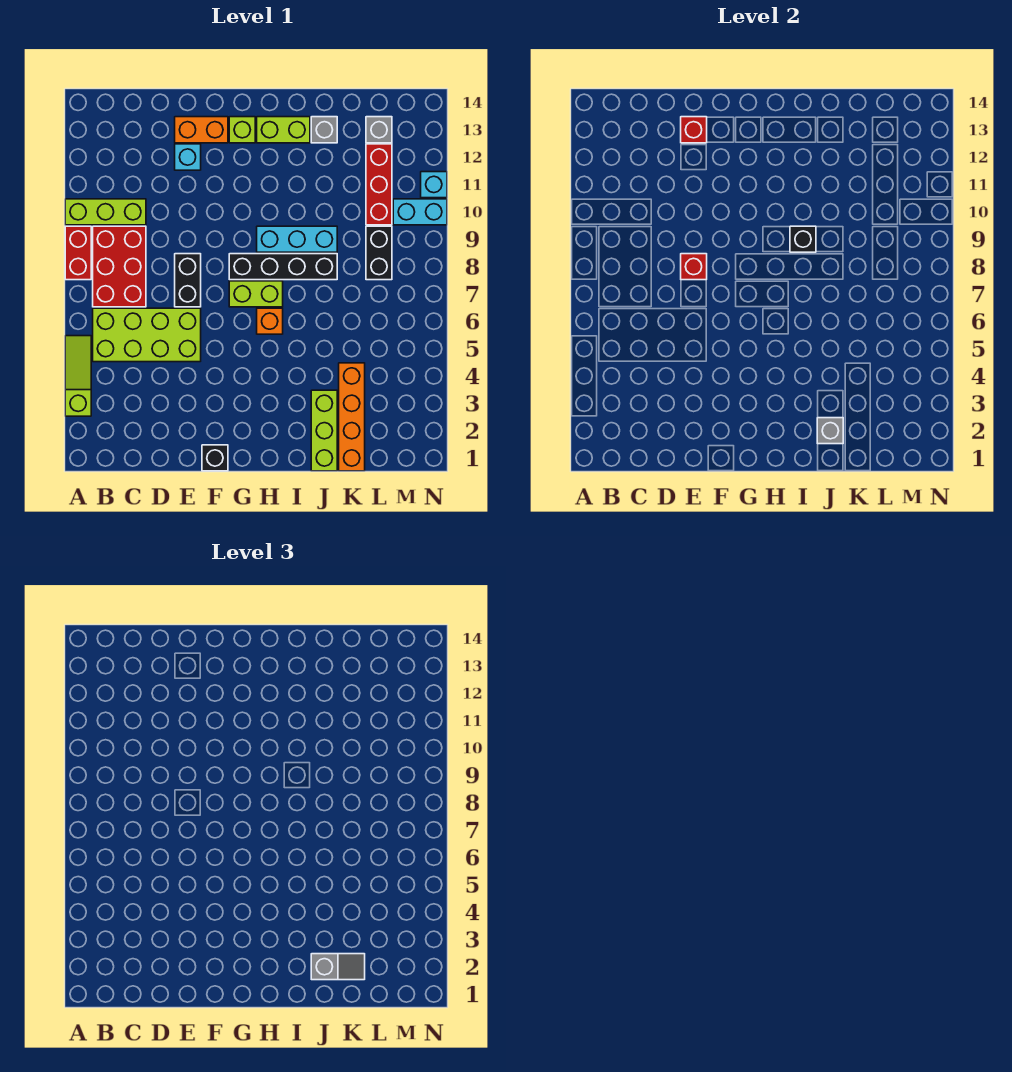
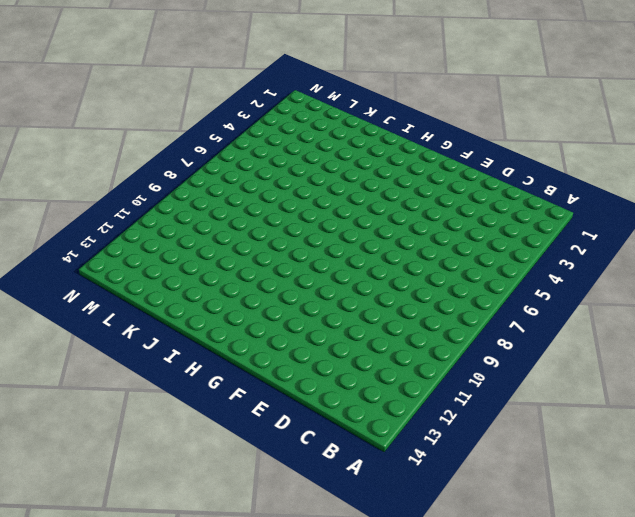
none -> lime slope A3:A5 level 1 top 3
none -> red brick A8:A9 level 1
none -> lime brick A10:C10 level 1

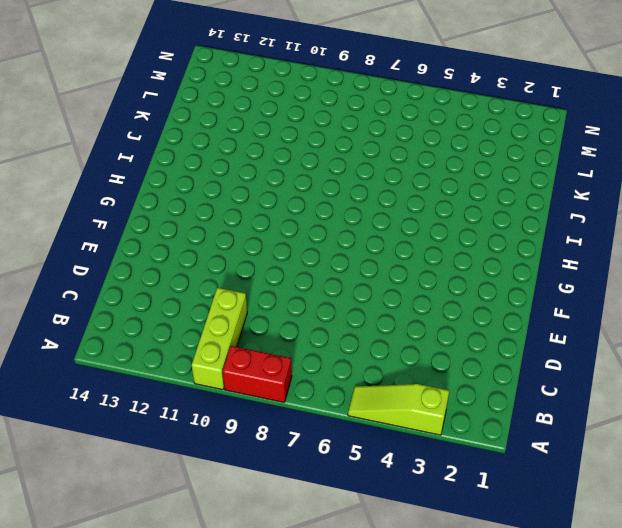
none -> lime brick B5:E6 level 1
none -> red brick B7:C9 level 1
none -> black brick E7:E8 level 1

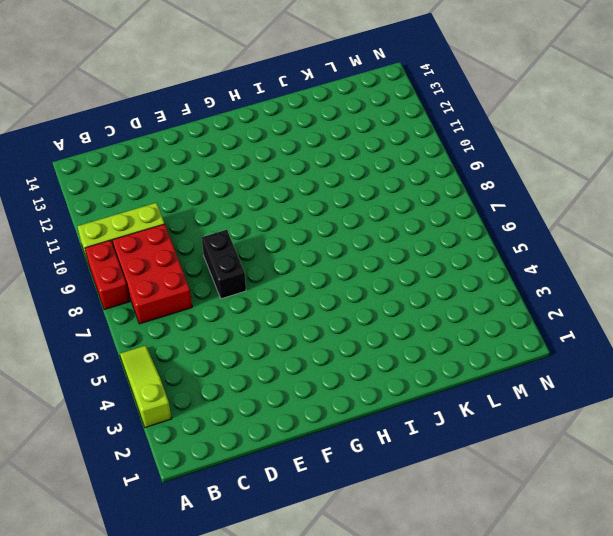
none -> lime brick B5:E6 level 1
none -> cyan brick E12 level 1
none -> orange brick E13:F13 level 1

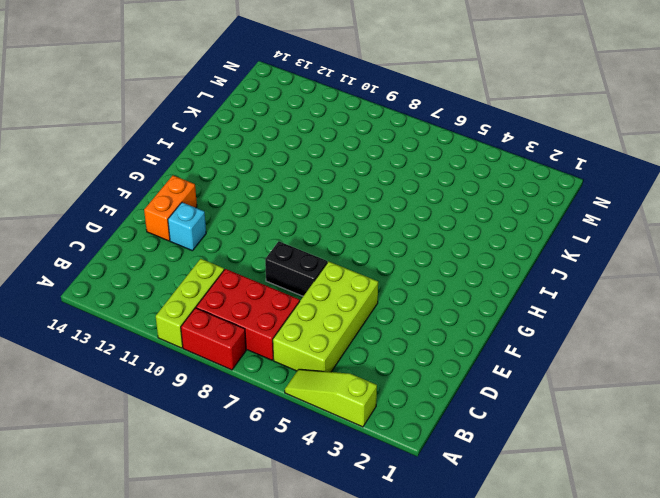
none -> black brick F1 level 1
none -> lime brick G7:H7 level 1
none -> black brick G8:J8 level 1

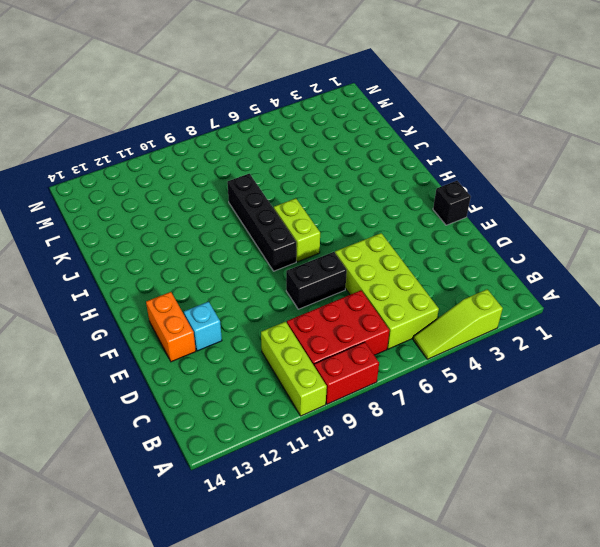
none -> lime brick G13 level 1
none -> orange brick H6 level 1
none -> cyan brick H9:J9 level 1

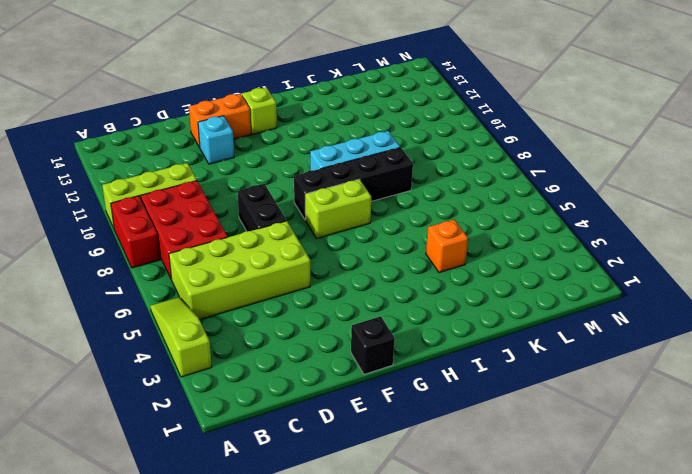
orange brick J4 level 1 -> orange brick H6 level 1
none -> lime brick H13:I13 level 1
none -> lime brick J1:J3 level 1
none -> grey brick J13 level 1

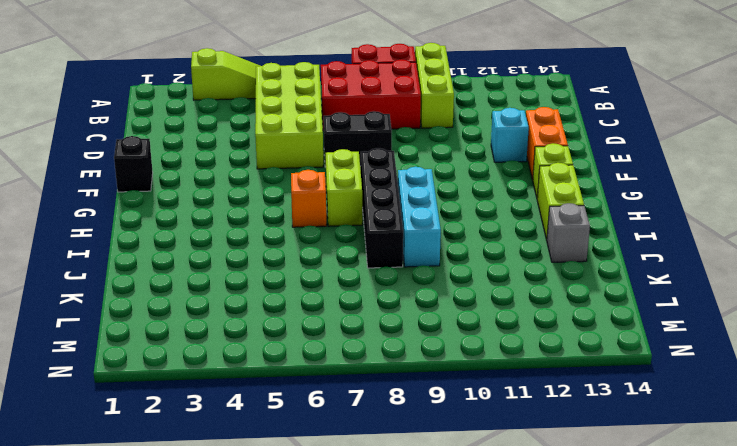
none -> lime brick J1:J3 level 1
none -> orange brick K1:K4 level 1
none -> black brick L8:L9 level 1

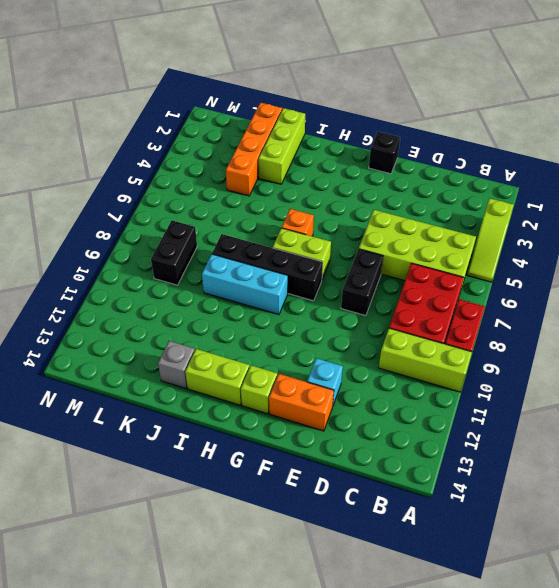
none -> red brick L10:L12 level 1
none -> grey brick L13 level 1
none -> cyan brick M10:N10 level 1

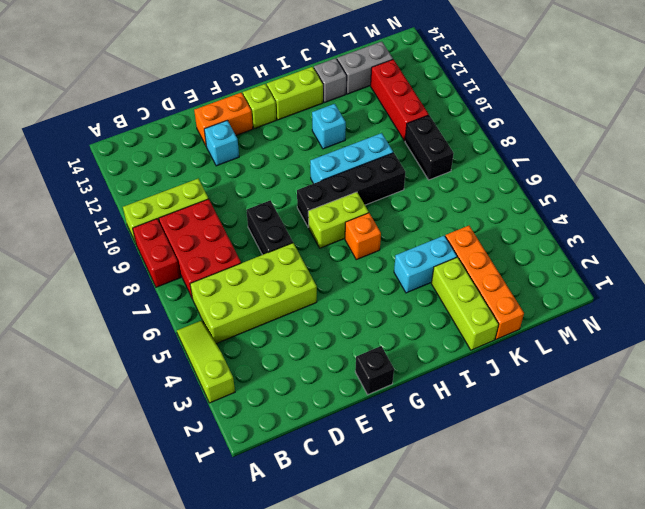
cyan brick I4:J4 level 1 -> cyan brick M10:N10 level 1
cyan brick I11 level 1 -> cyan brick N11 level 1
grey brick K13:L13 level 1 -> grey brick L13 level 1
none -> red brick E8 level 2
none -> red brick E13 level 2
none -> black brick I9 level 2

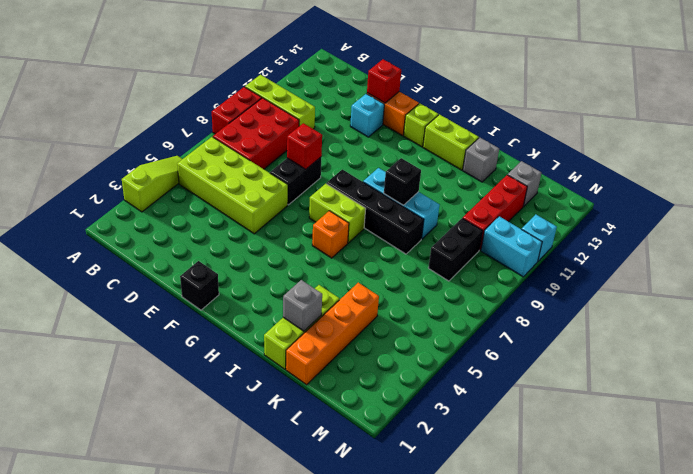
none -> grey slope J2:K2 level 3 top J

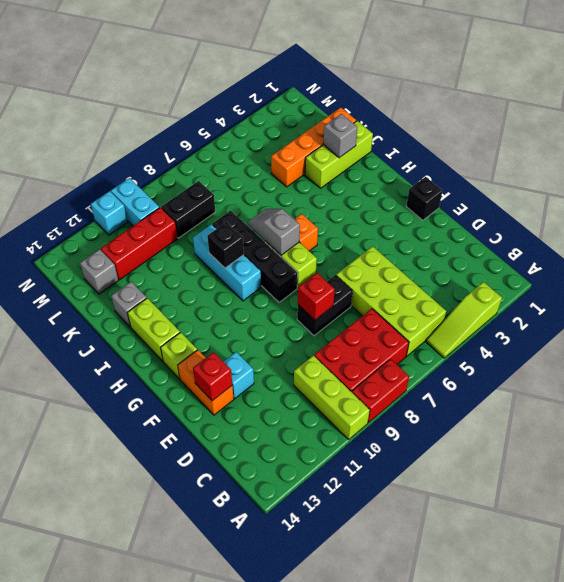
grey slope H7:I7 level 2 top H -> grey slope J2:K2 level 3 top J

